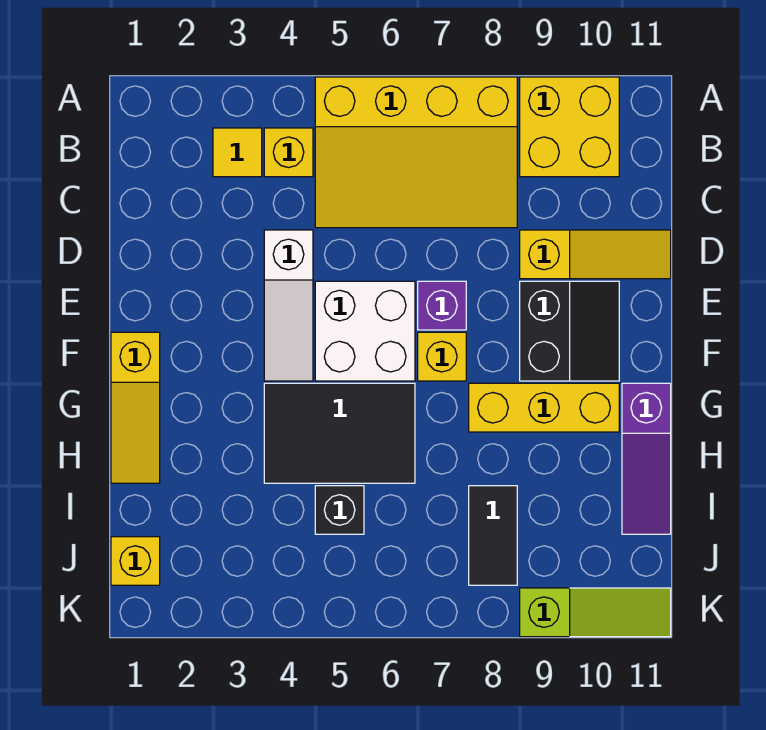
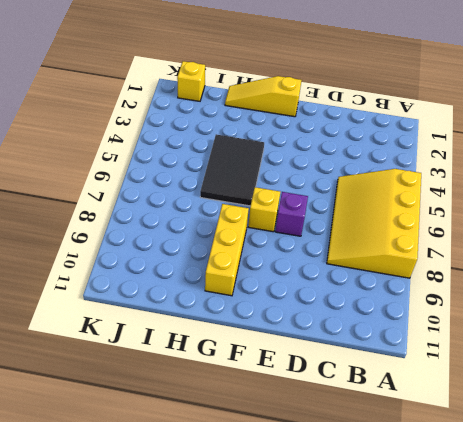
none -> yellow brick A9:B10 level 1
none -> yellow tile B3 level 1
none -> yellow brick B4 level 1

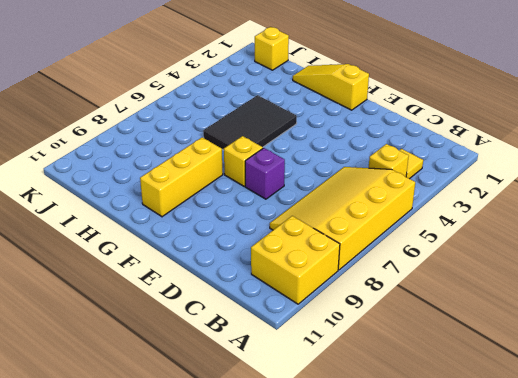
none -> white slope D4:F4 level 1 top D
none -> yellow slope D9:D11 level 1 top 9
none -> white brick E5:F6 level 1

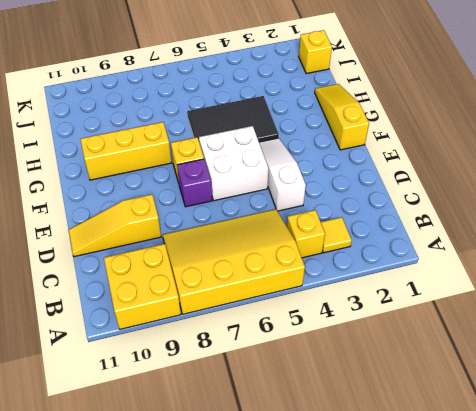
none -> black slope E9:F10 level 1 top 9
none -> purple slope G11:I11 level 1 top G
none -> black brick I5 level 1

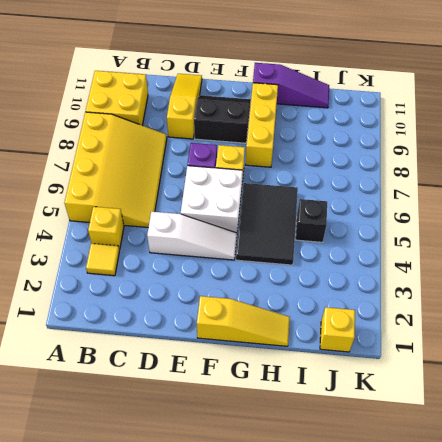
none -> black tile I8:J8 level 1
none -> lime slope K9:K11 level 1 top 9

